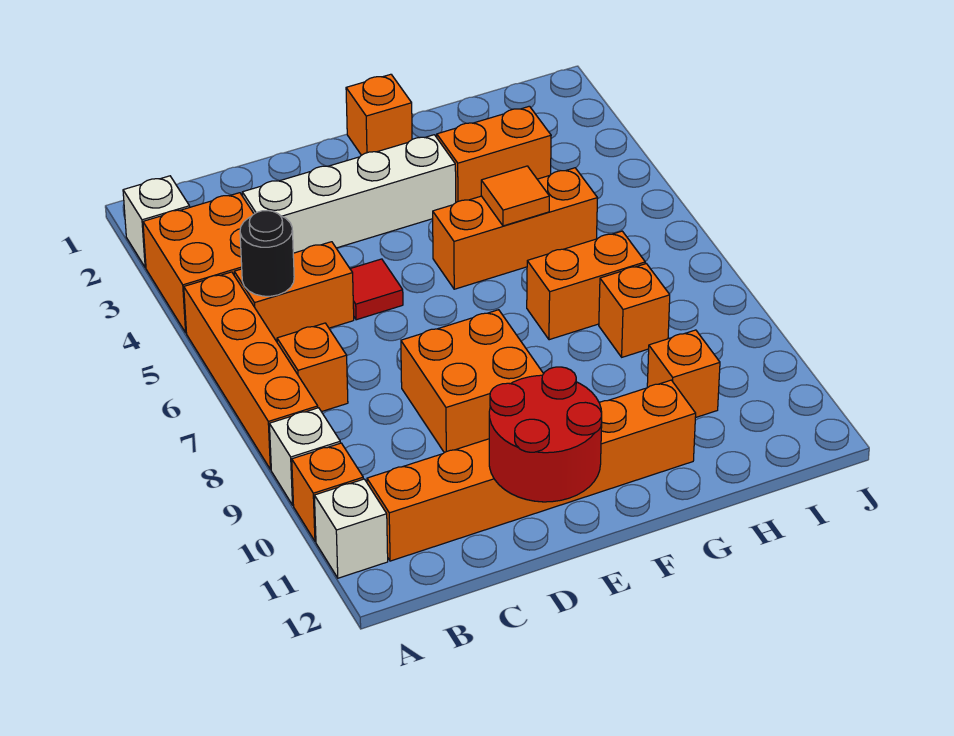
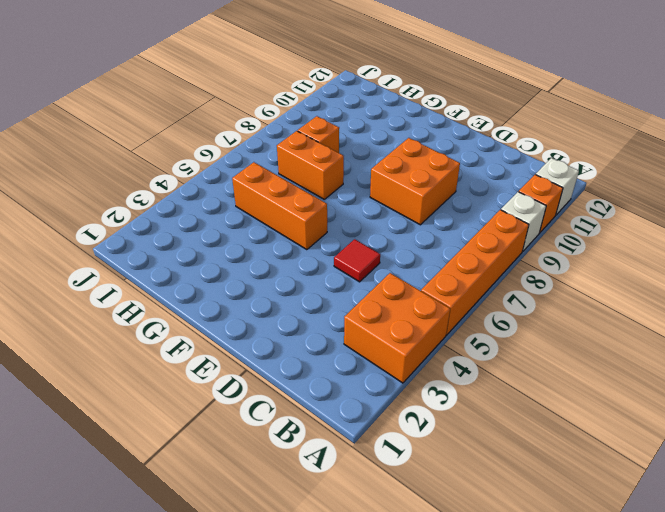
none -> white brick A2 level 1
none -> orange brick B5:C5 level 1
none -> orange brick B7 level 1

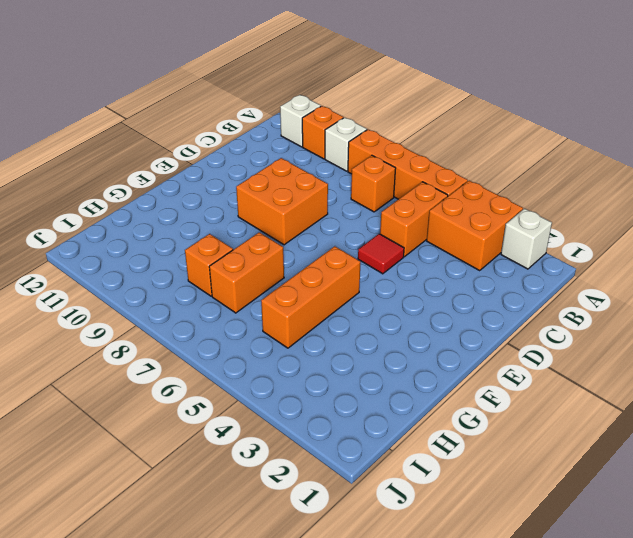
none -> orange brick B11:G11 level 1
none -> white brick C3:F3 level 1
none -> orange brick F1 level 1

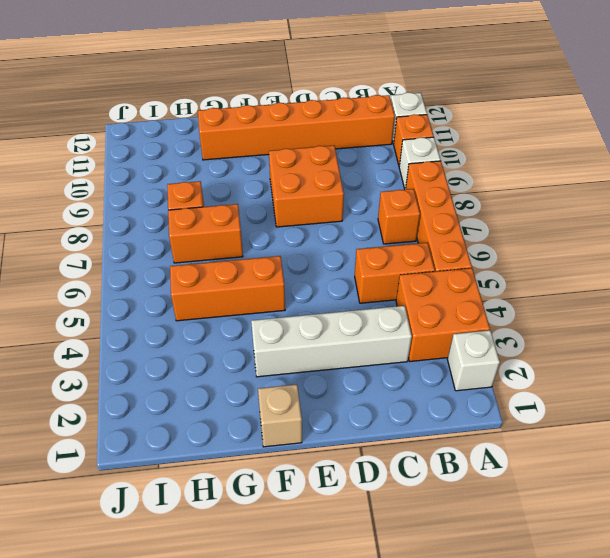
tan brick F1 level 1 -> orange brick F1 level 1
none -> red tile D5 level 1
none -> orange brick G3:H3 level 1
none -> orange brick H10 level 1

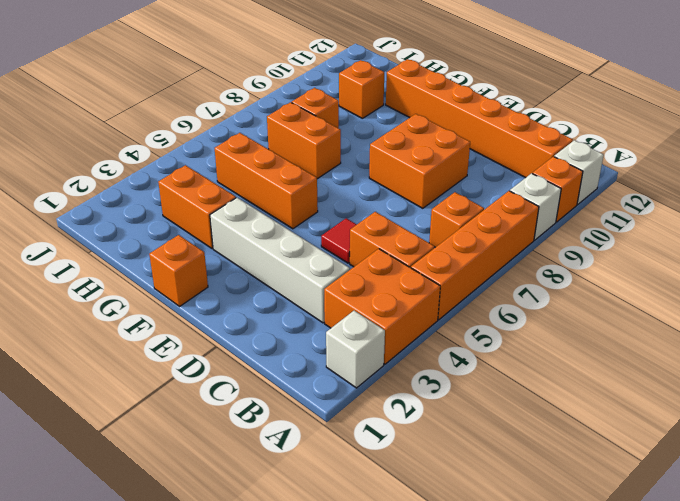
none -> black round brick B5 level 2
none -> red round brick D11:E12 level 2
none -> orange tile G5 level 2

